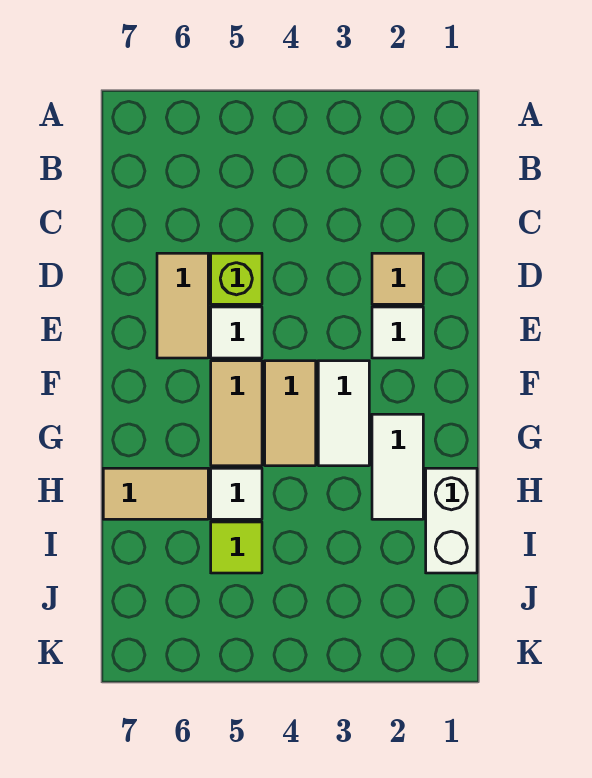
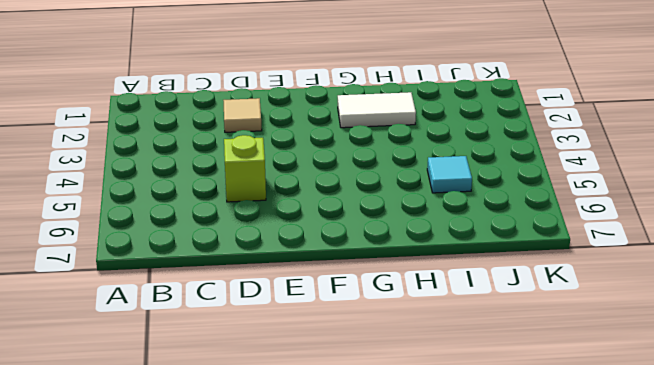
cyan tile I5 level 1 -> lime tile I5 level 1
none -> tan tile D6:E6 level 1
none -> white tile E2 level 1
none -> white tile E5 level 1

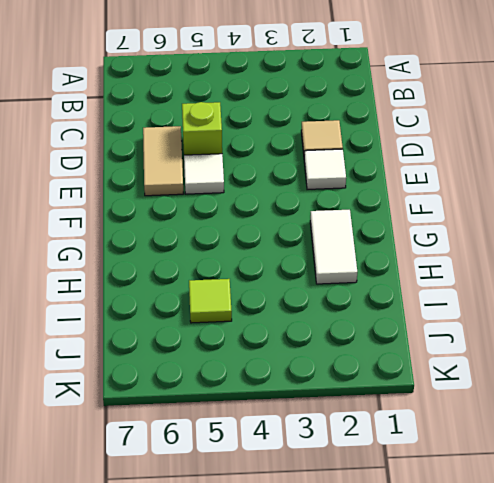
none -> white tile F3:G3 level 1
none -> tan tile F4:G4 level 1
none -> tan tile F5:G5 level 1

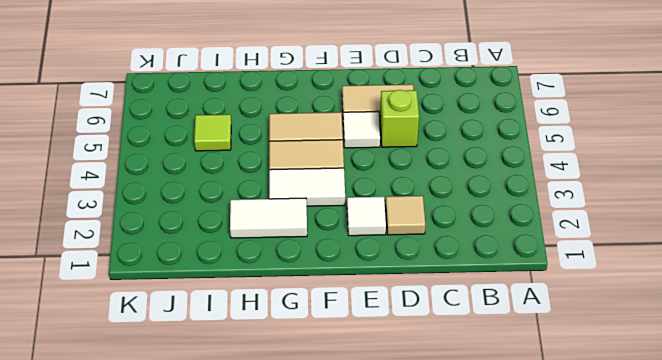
none -> white brick H1:I1 level 1
none -> white tile H5 level 1
none -> tan tile H6:H7 level 1

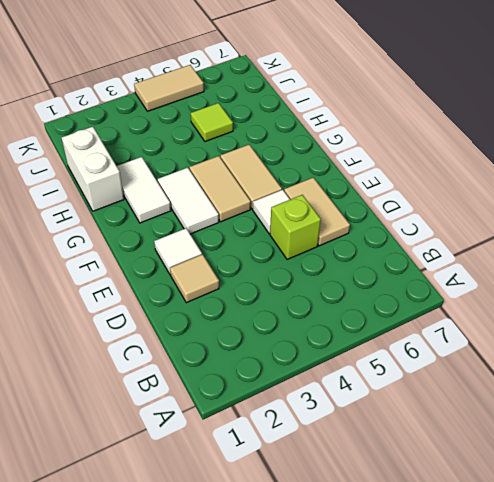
tan tile K4:K5 level 1 -> tan tile H6:H7 level 1
none -> white tile H5 level 1

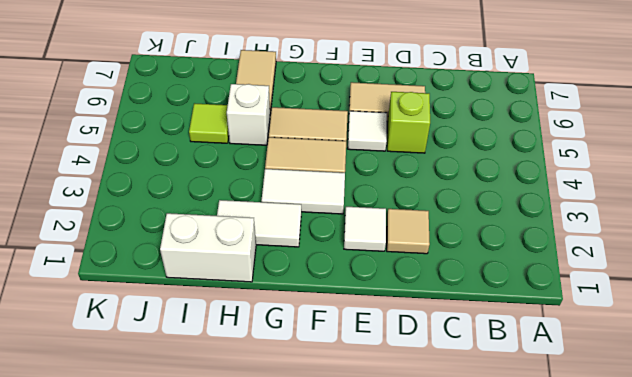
white brick H5 level 1 -> white tile H5 level 1

